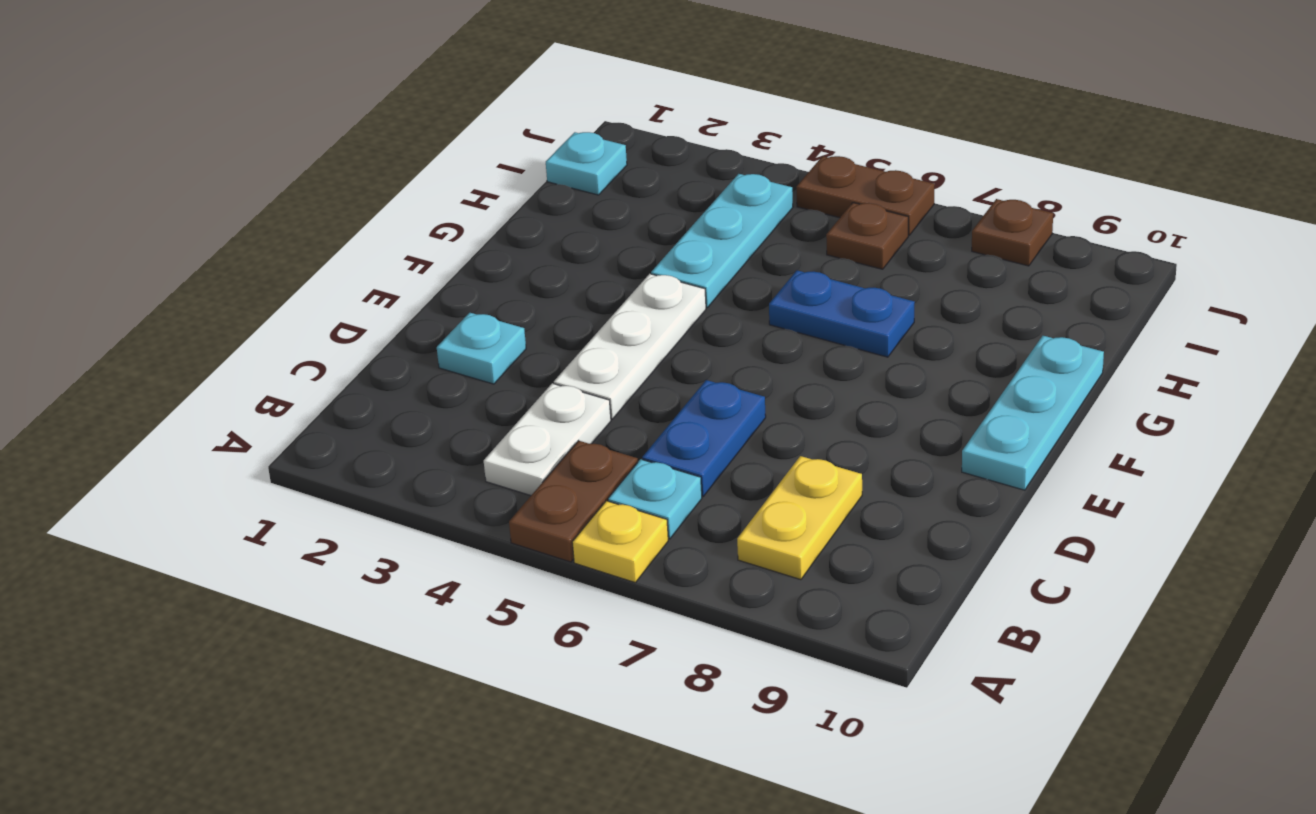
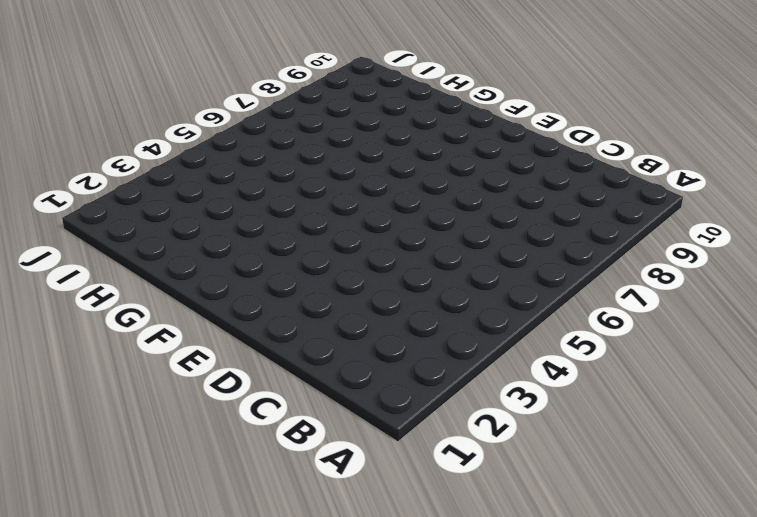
none -> brown plate A5:B5 level 1
none -> yellow plate A6 level 1
none -> white plate B4:C4 level 1

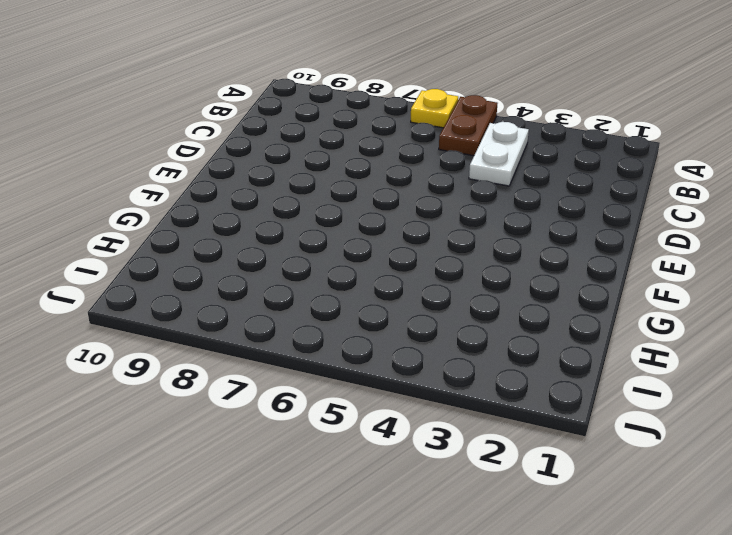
none -> cyan plate B6 level 1
none -> yellow plate B8:C8 level 1
none -> blue plate C6:D6 level 1

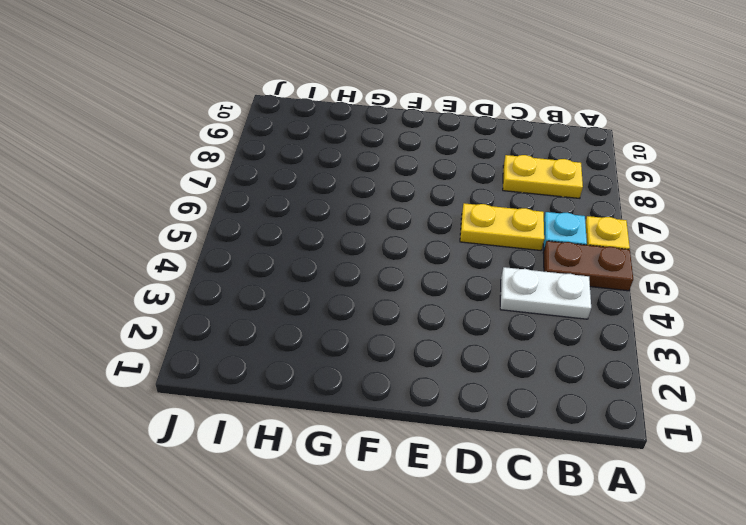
yellow plate C6:D6 level 1 -> blue plate C6:D6 level 1
none -> cyan plate D2 level 1
none -> white plate D4:F4 level 1
none -> cyan plate E10:G10 level 1

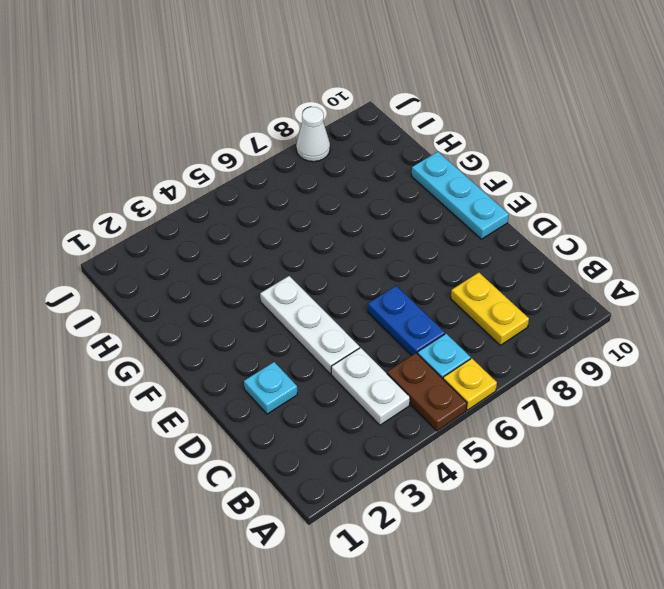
white cone J8 level 1 -> brown plate J8 level 1
none -> cyan plate G4:I4 level 1
none -> blue plate G6:G7 level 1
none -> cyan plate I1 level 1

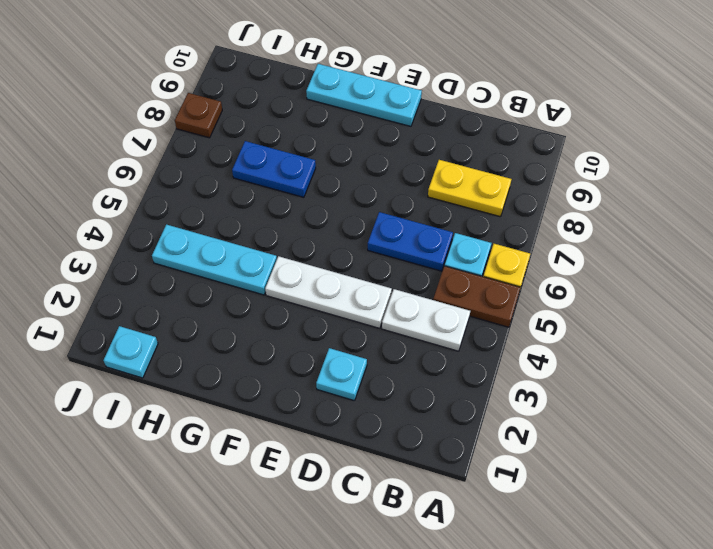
blue plate G7:H7 level 1 -> blue plate G6:G7 level 1
none -> brown plate I6 level 1
none -> brown plate J5:J6 level 1

